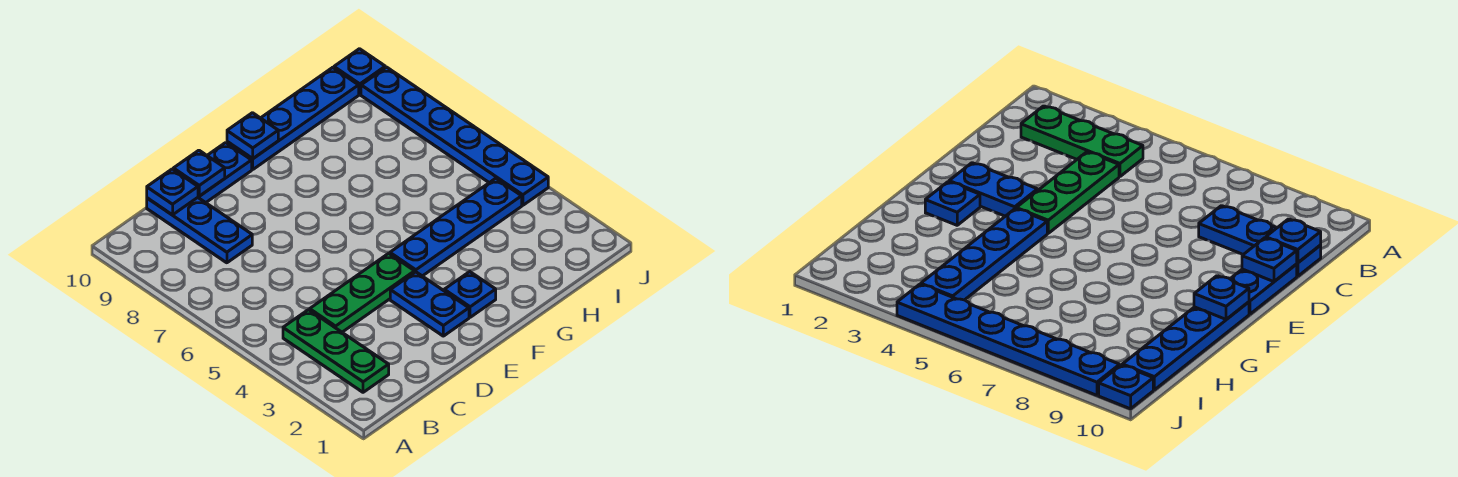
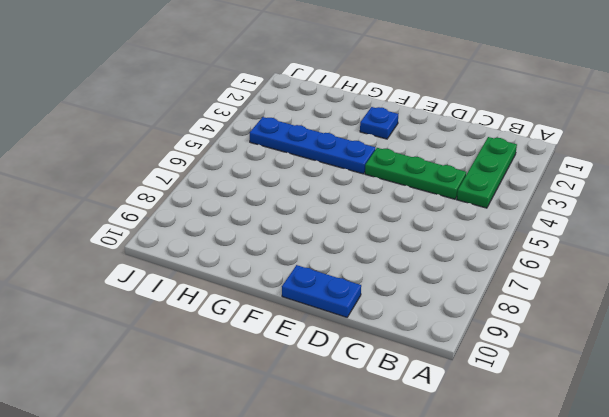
none -> blue plate C8:C10 level 1
none -> blue plate E2:E3 level 1
none -> blue plate F10:I10 level 1

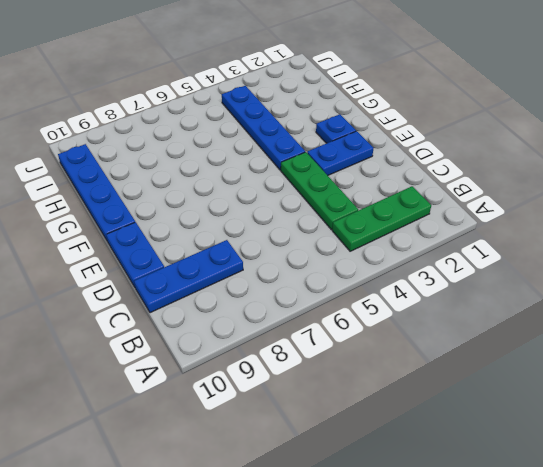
none -> blue plate J4:J9 level 1
none -> blue plate J10 level 1
none -> blue plate C10 level 2

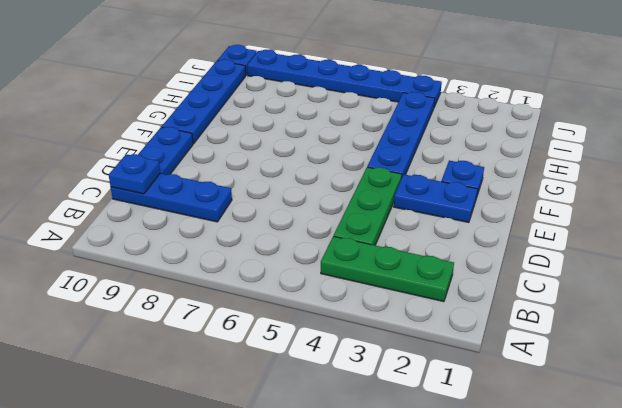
none -> blue plate D10 level 2
none -> blue plate F10 level 2

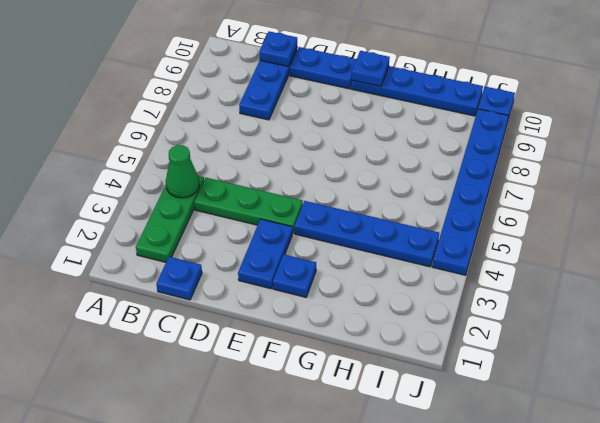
green cone B4 level 2 -> none
blue plate C1 level 1 -> blue plate D10 level 2

